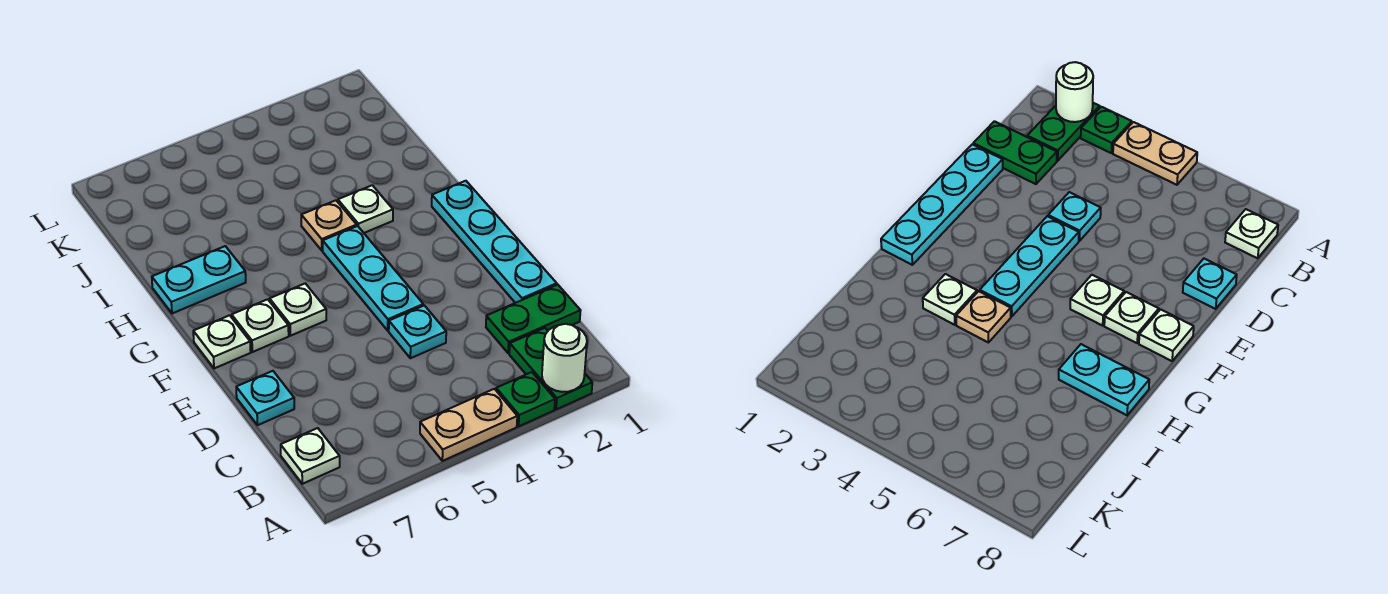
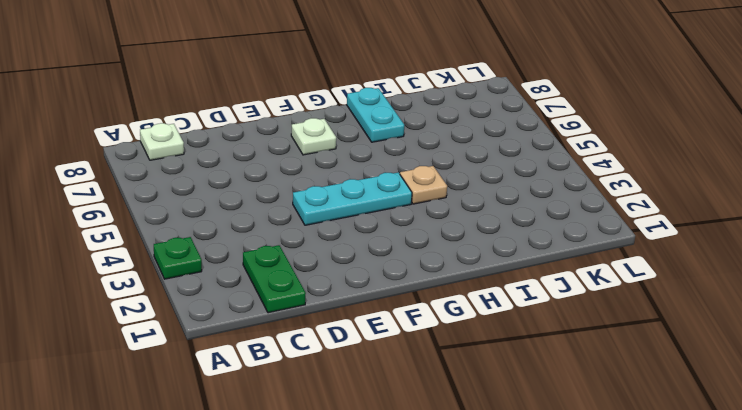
none -> green plate A2:B2 level 1
none -> tan plate A4:A5 level 1
none -> cyan plate D1:G1 level 1

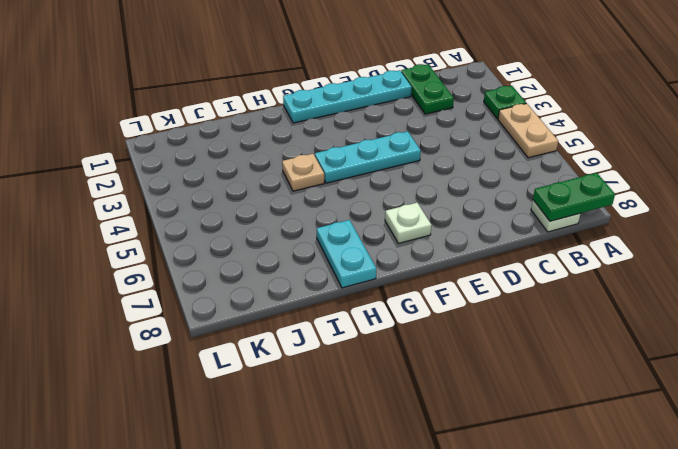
green plate A8:B8 level 2 -> green plate A2:B2 level 1
none -> cyan plate D4 level 1
none -> cyan plate D8 level 1
none -> white plate F6 level 1

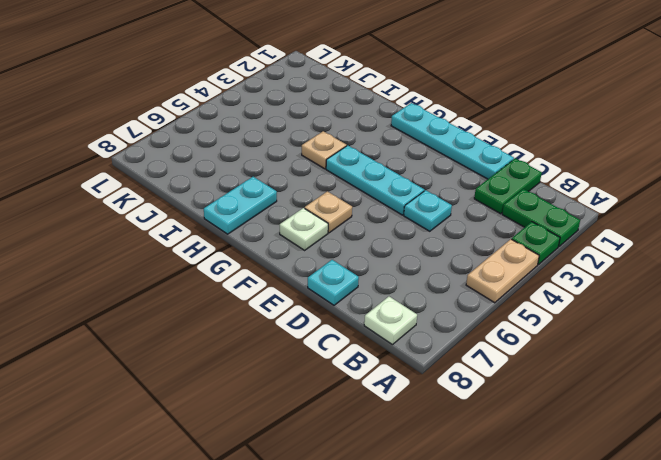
tan plate F6 level 1 -> white plate F6 level 1
none -> white plate F8 level 1
none -> white plate H3 level 1
none -> white round brick A2 level 2

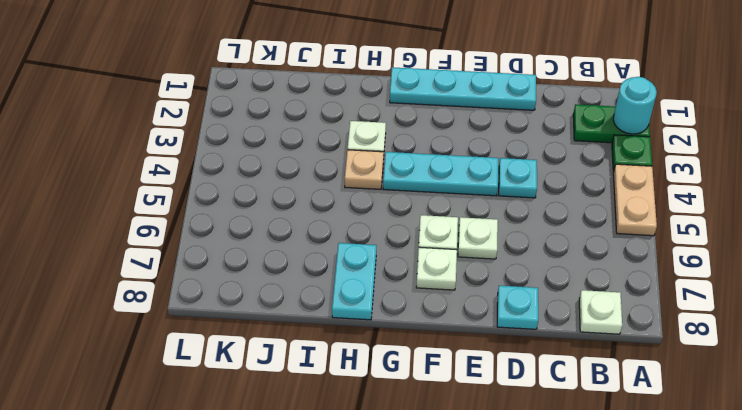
cyan round brick A2 level 2 -> white round brick A2 level 2
white plate E6 level 1 -> white plate F8 level 1
none -> green plate C1:C2 level 1

